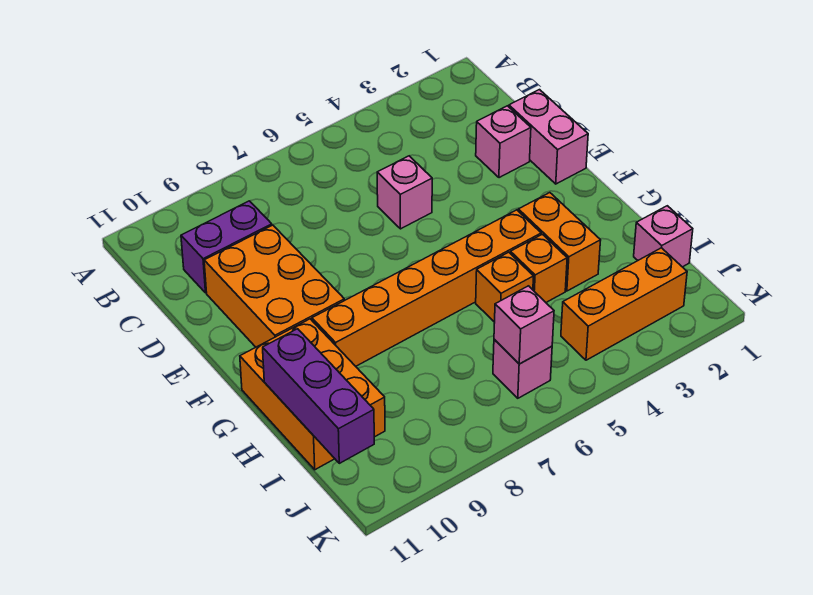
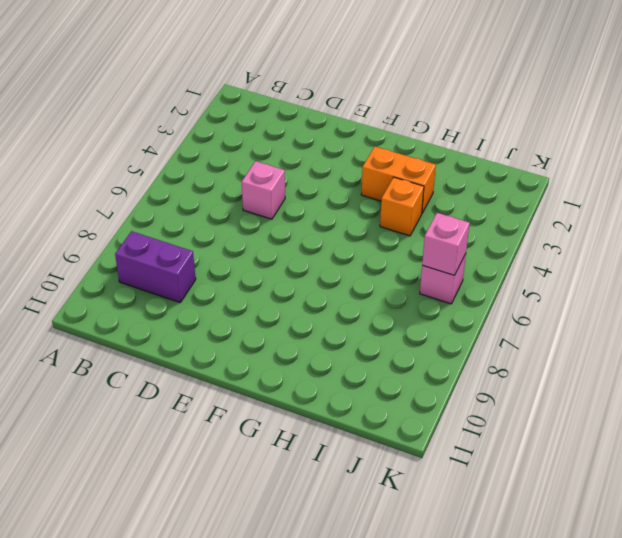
purple brick B9:C9 level 1 -> purple brick C9:C10 level 1
none -> pink brick D1:E1 level 1
none -> pink brick D2 level 1
none -> orange brick D9:F10 level 1

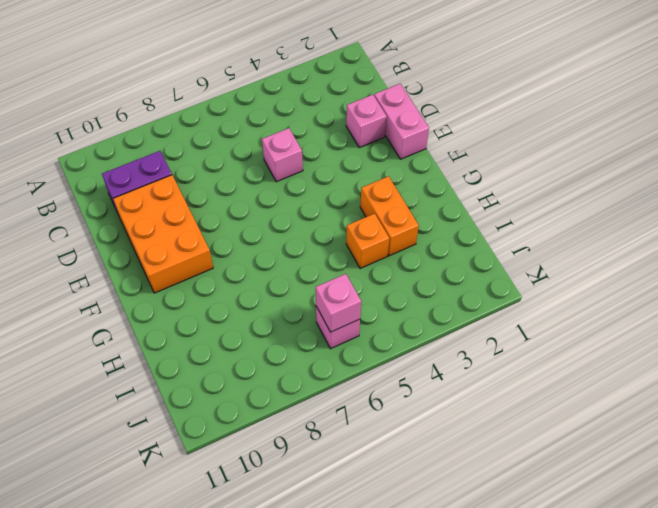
none -> orange brick G4:G9 level 1
none -> orange brick G10:I11 level 1
none -> orange brick H5 level 1

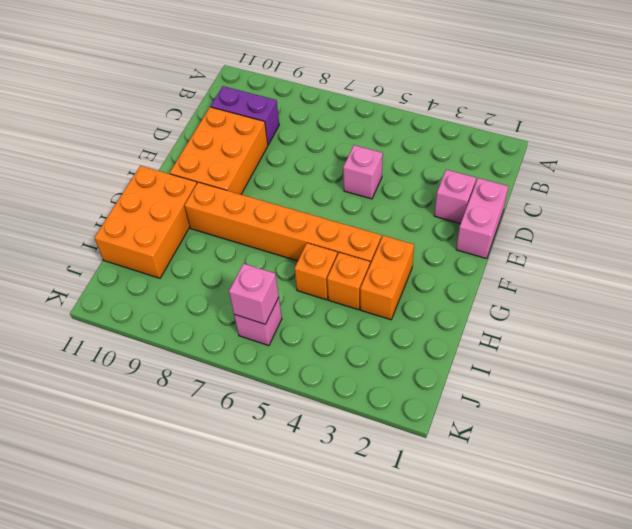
none -> pink brick I1 level 1
none -> orange brick J2:J4 level 1
none -> purple brick H11:J11 level 2

